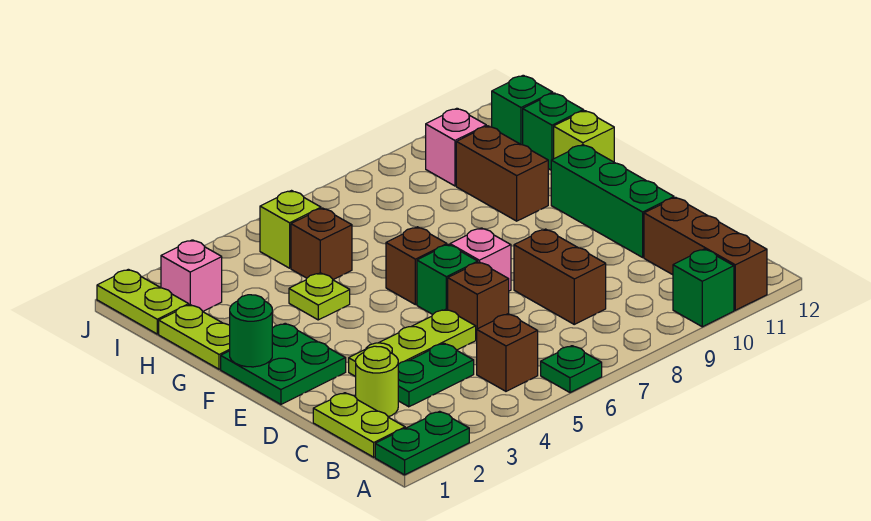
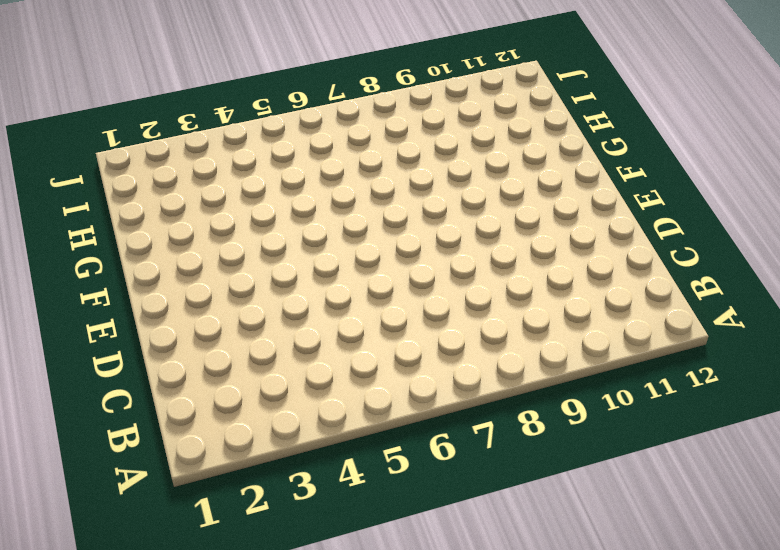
none -> green plate A1:A2 level 1
none -> green plate A6 level 1
none -> green brick A10 level 1

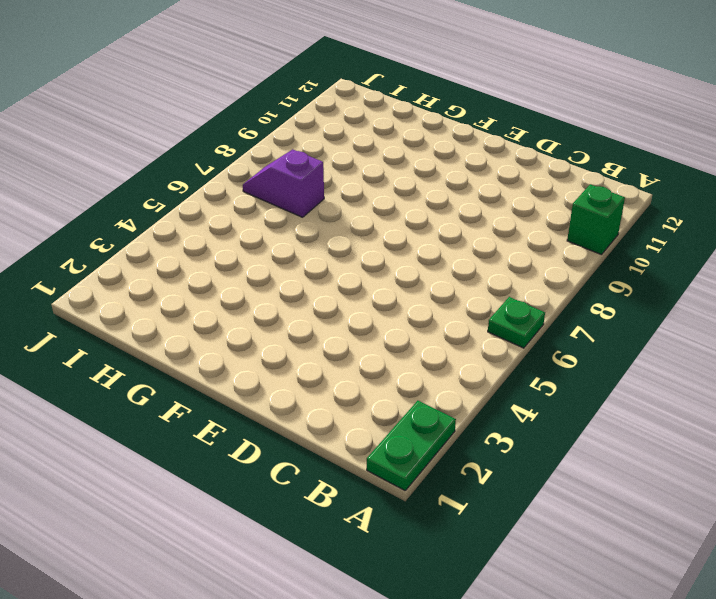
purple slope H7:I7 level 1 top H -> none
none -> brown brick A11:C11 level 1
none -> lime plate B1:C1 level 1
none -> brown brick B5 level 1

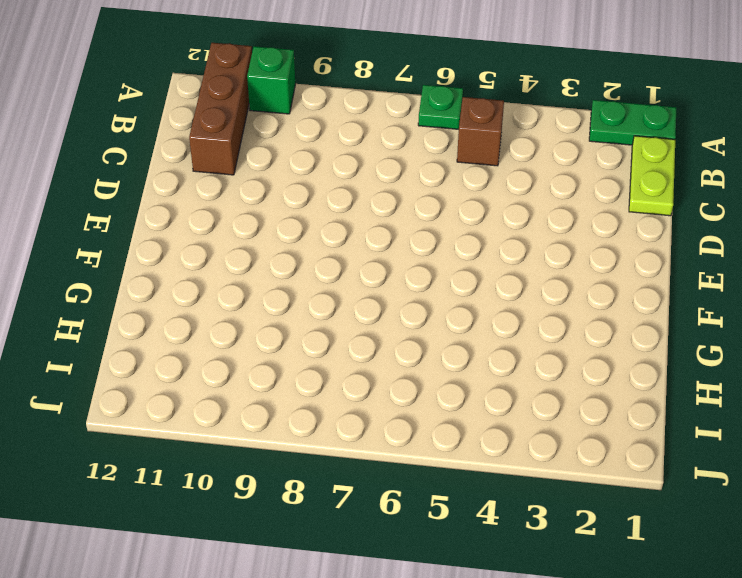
none -> lime round brick C2 level 1
none -> green plate C3:C4 level 1
none -> brown brick C8:D8 level 1

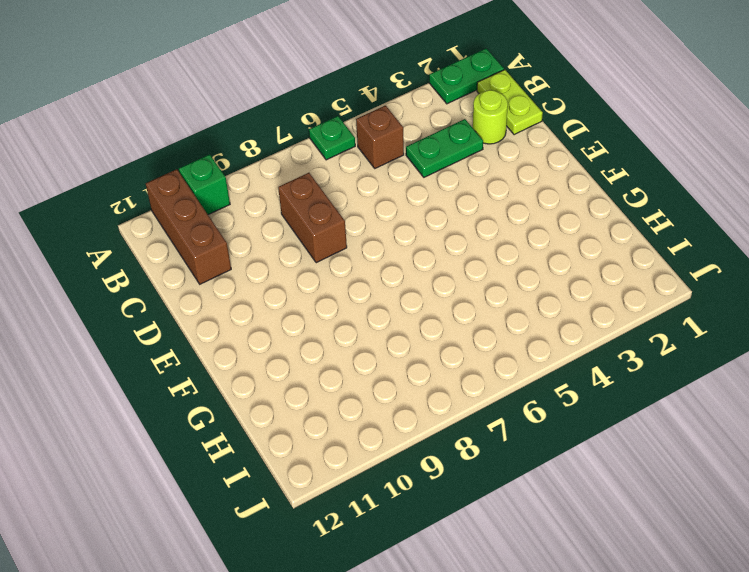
none -> lime plate D3:D5 level 1
none -> brown brick D6 level 1
none -> green brick D11:F11 level 1

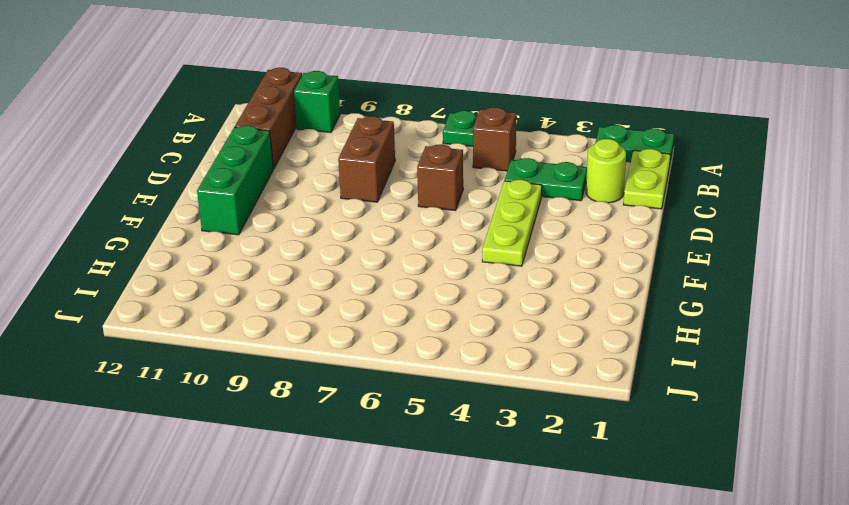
lime plate D4:F4 level 1 -> lime plate D3:D5 level 1
none -> green plate E1:F2 level 1
none -> green brick E6 level 1
none -> pink brick E7 level 1

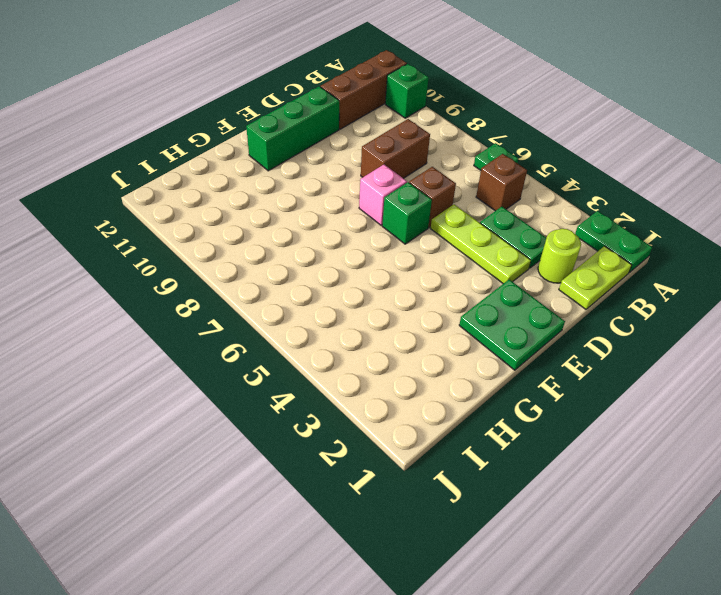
none -> brown brick F6 level 1
none -> lime plate G1:H1 level 1
none -> lime plate G4 level 1

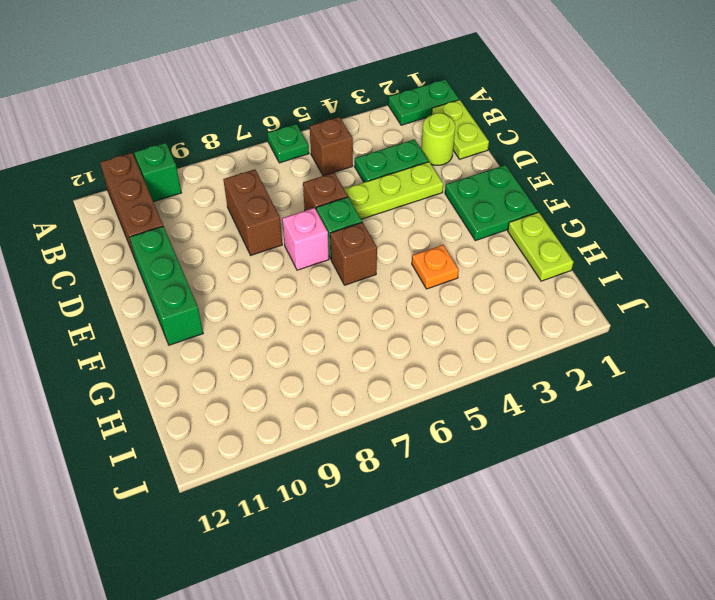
orange plate G4 level 1 -> lime plate G4 level 1
none -> brown brick G10:H10 level 1
none -> lime brick G12 level 1
none -> brown brick H5 level 1

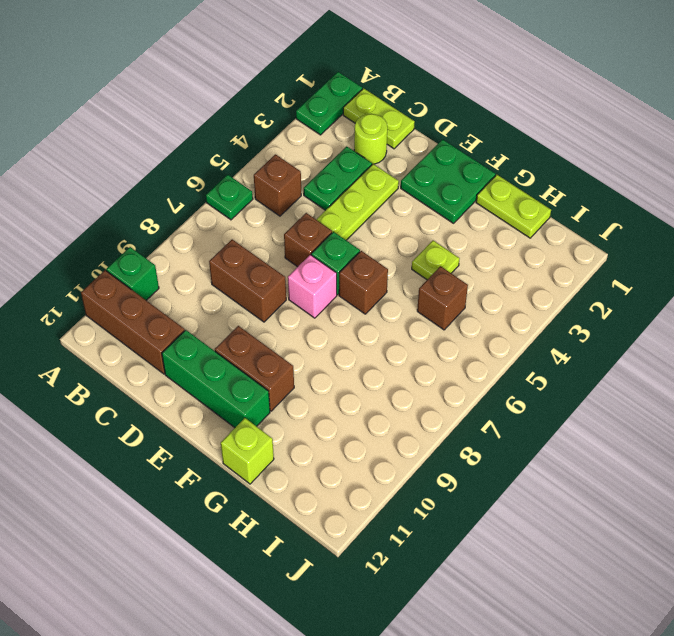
brown brick E10:F10 level 1 -> brown brick G10:H10 level 1
none -> green brick H12 level 1
none -> lime plate I1:J1 level 1
none -> pink brick I2 level 1

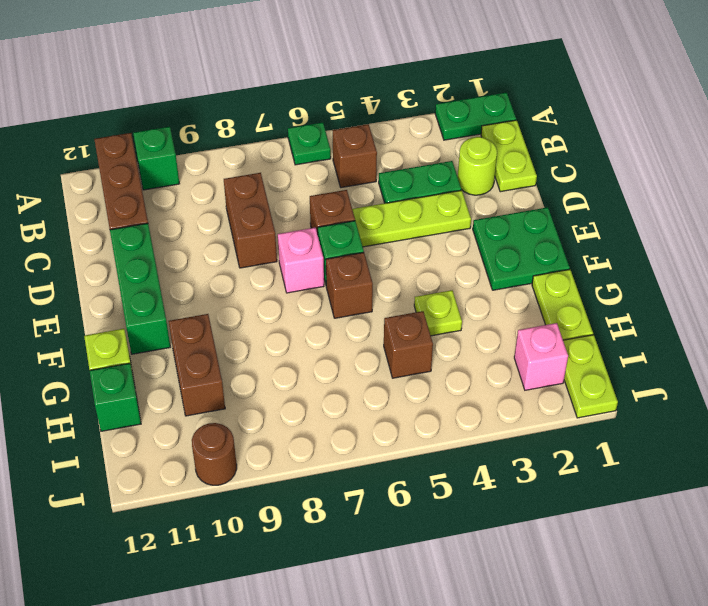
brown round brick J10 level 1 -> none
none -> lime brick I5 level 1
none -> pink brick I10 level 1
none -> green brick I12 level 1

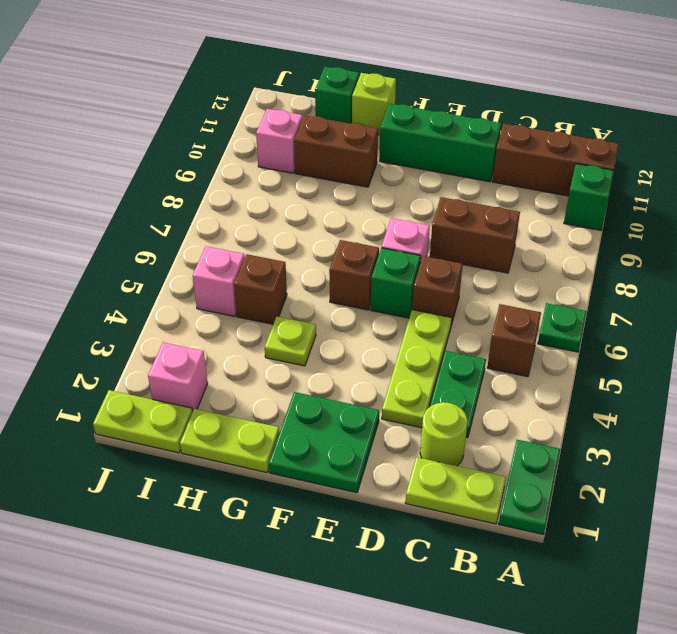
pink brick I5 level 1 -> lime brick I5 level 1
none -> green brick I12 level 1
none -> green round brick F1 level 2

